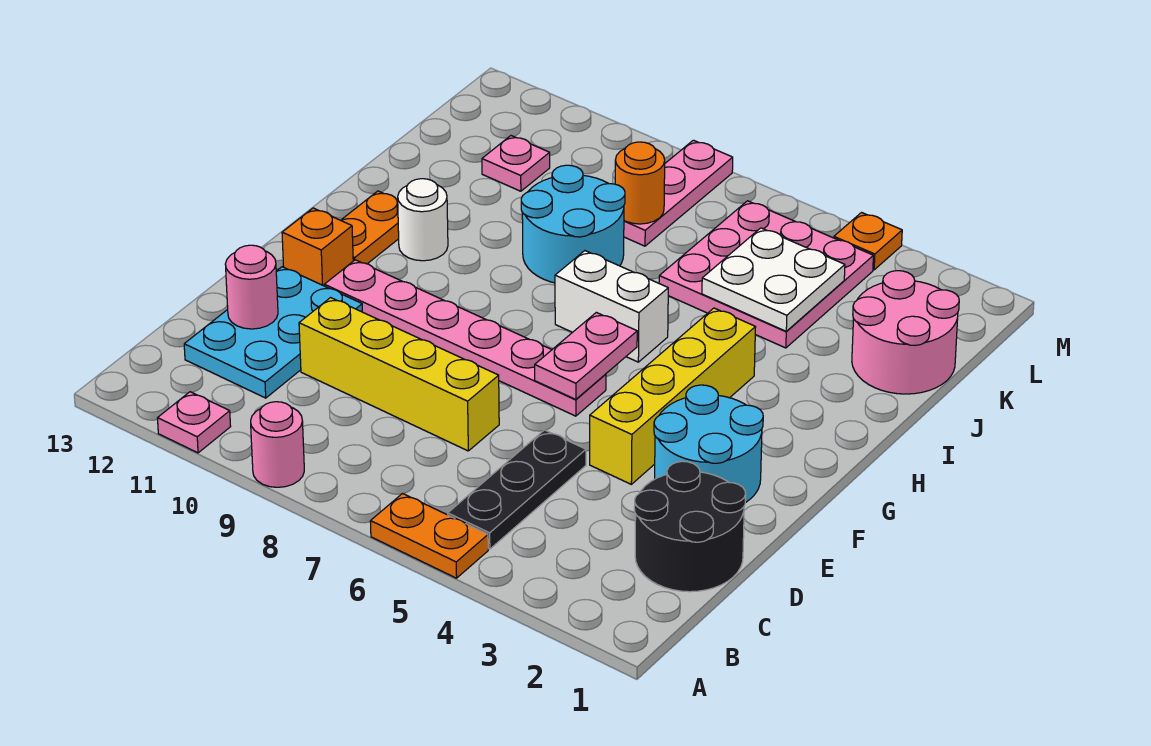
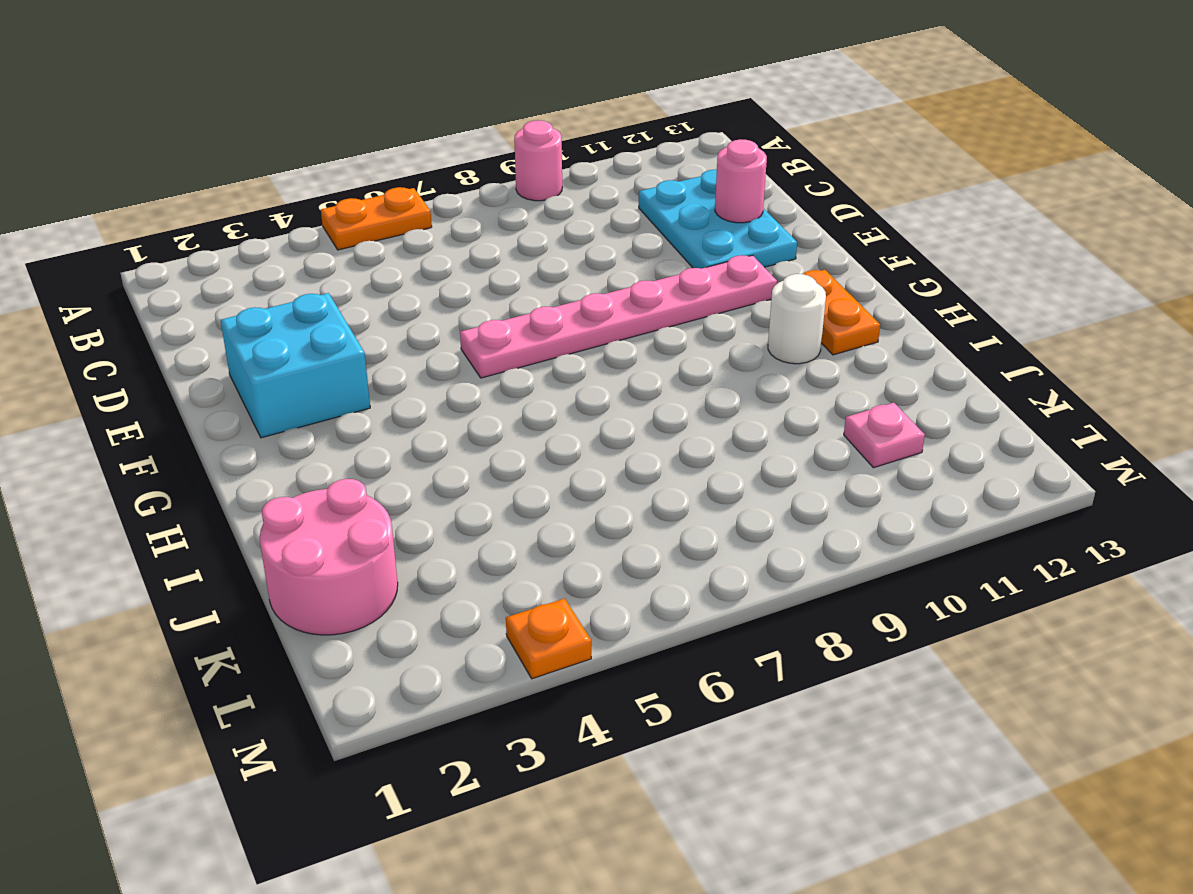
cyan brick E2:F3 level 1 -> cyan round brick E2:F3 level 1
none -> pink plate A11 level 1
none -> black plate B5:D5 level 1
none -> black round brick C1:D2 level 1

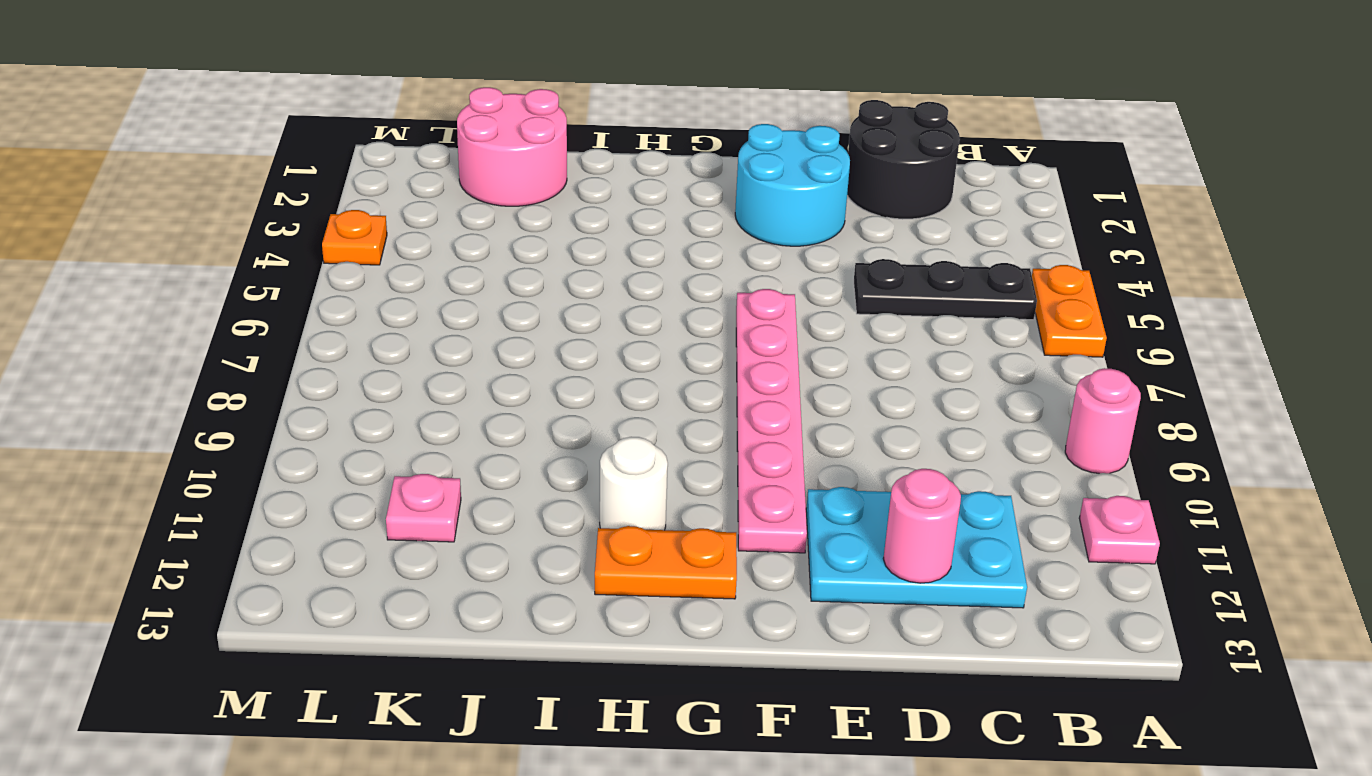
none -> yellow brick D7:D10 level 1
none -> yellow brick E4:H4 level 1
none -> orange brick F12 level 1

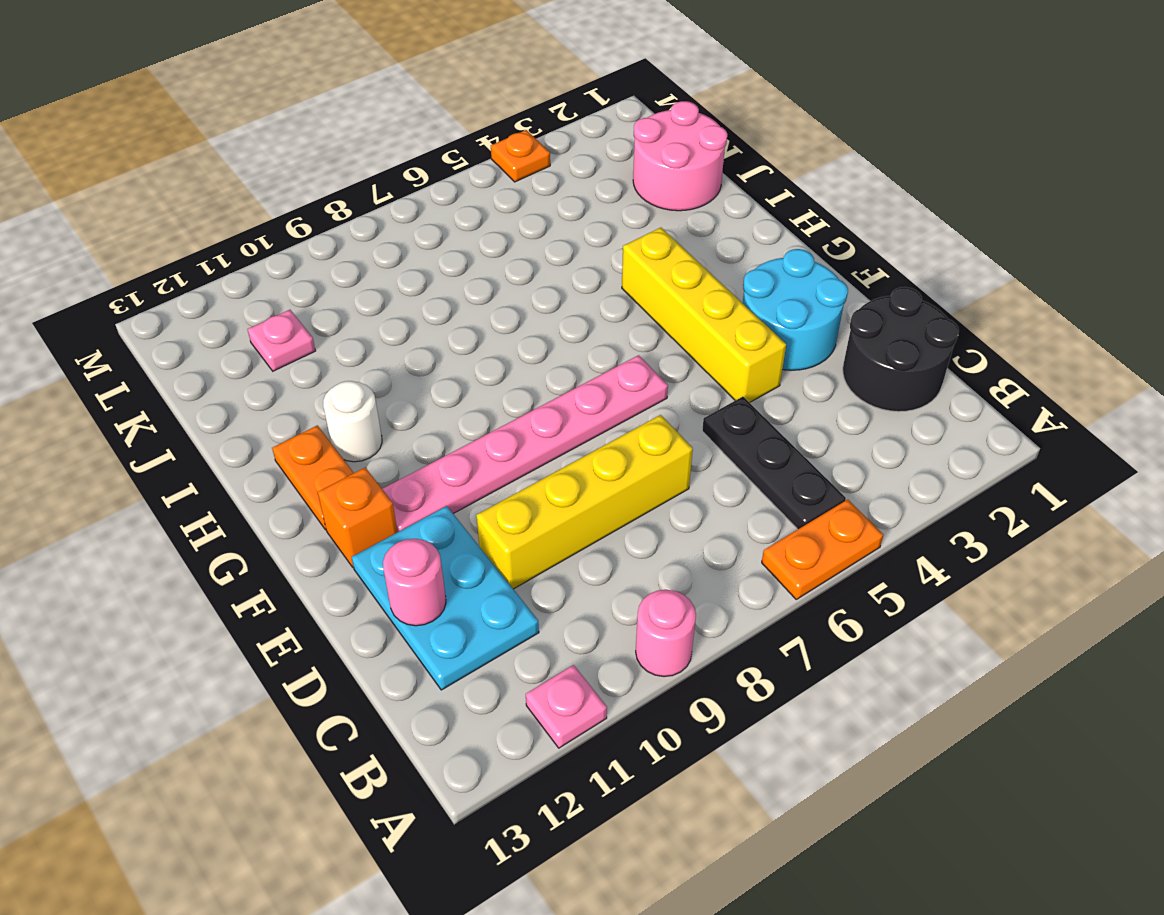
none -> white brick H6:H7 level 1
none -> cyan round brick I8:J9 level 1
none -> pink plate J4:L6 level 1

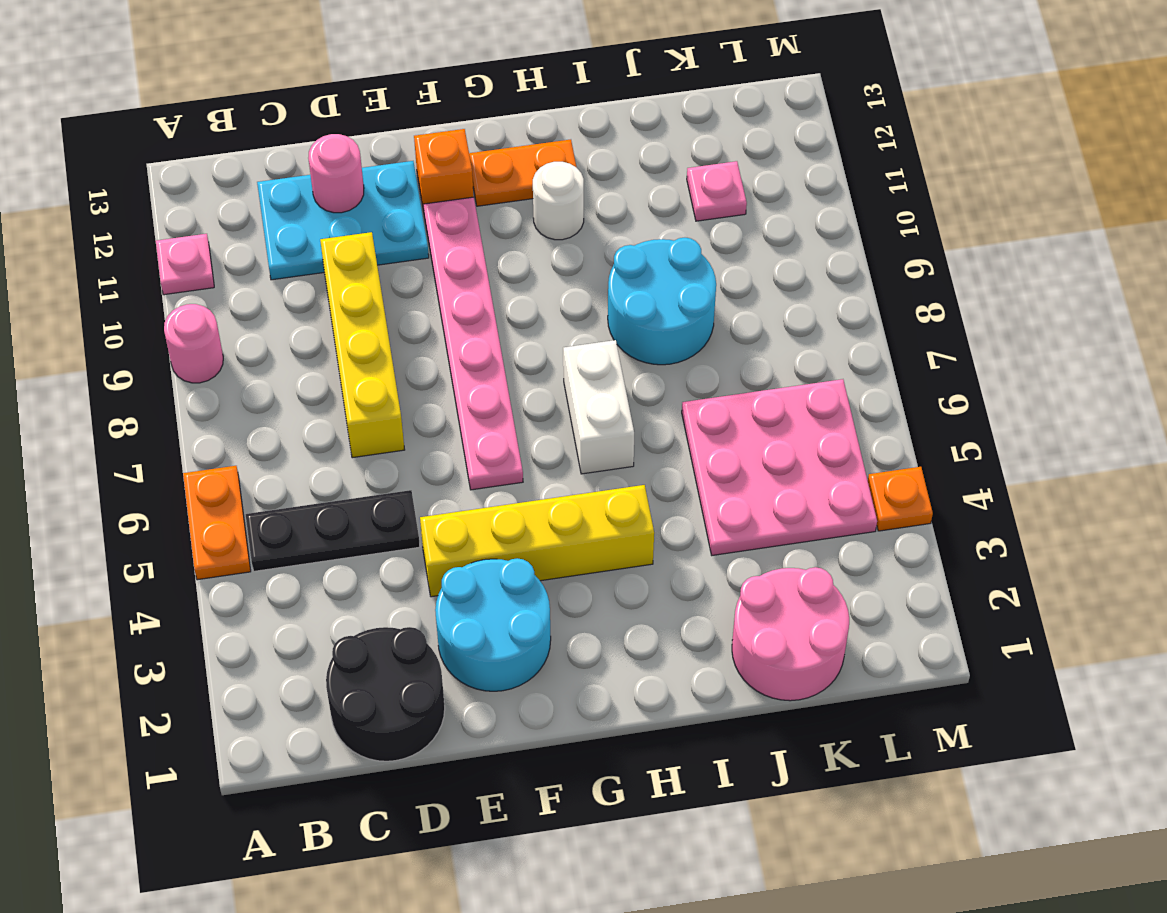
none -> pink plate K8:M8 level 1
none -> pink plate F6:G6 level 2
none -> white plate J4:K5 level 2

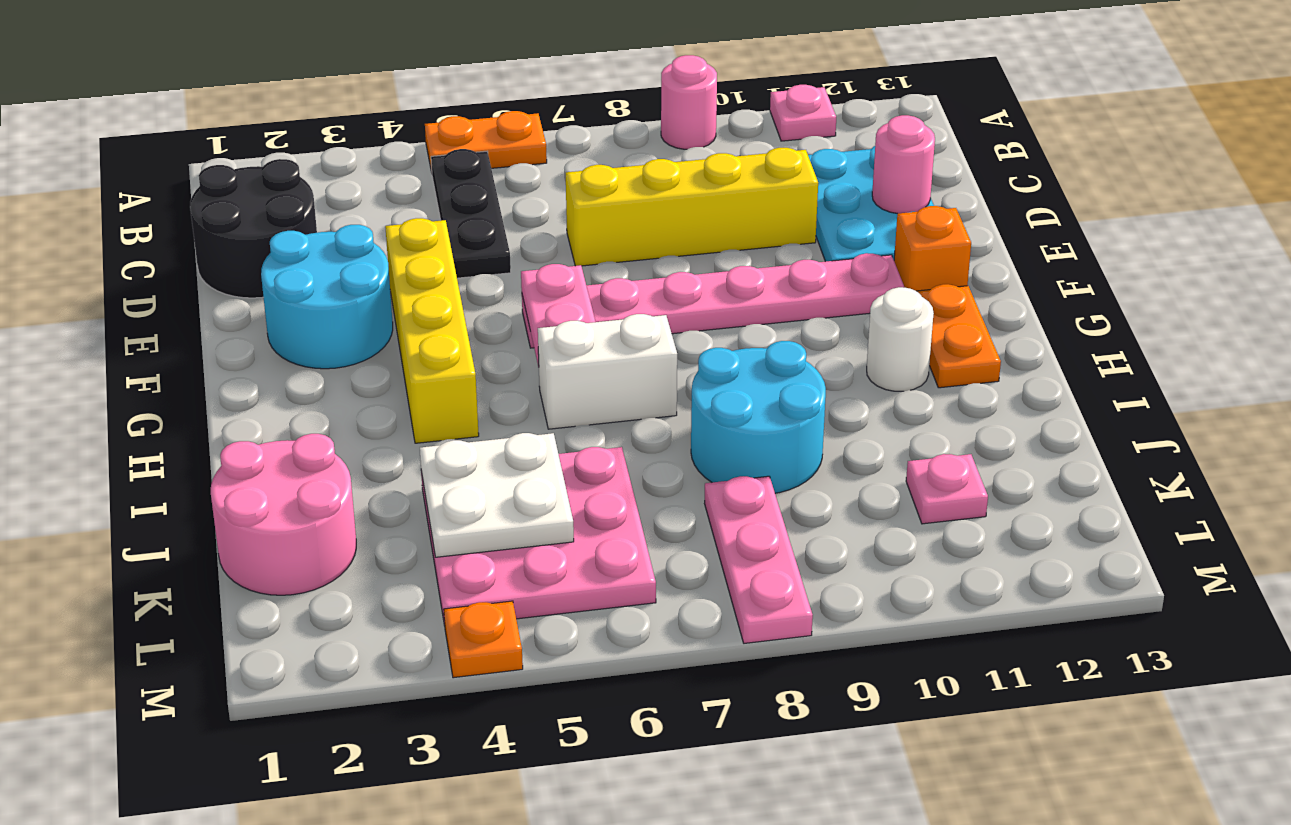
none -> orange round brick K8 level 2

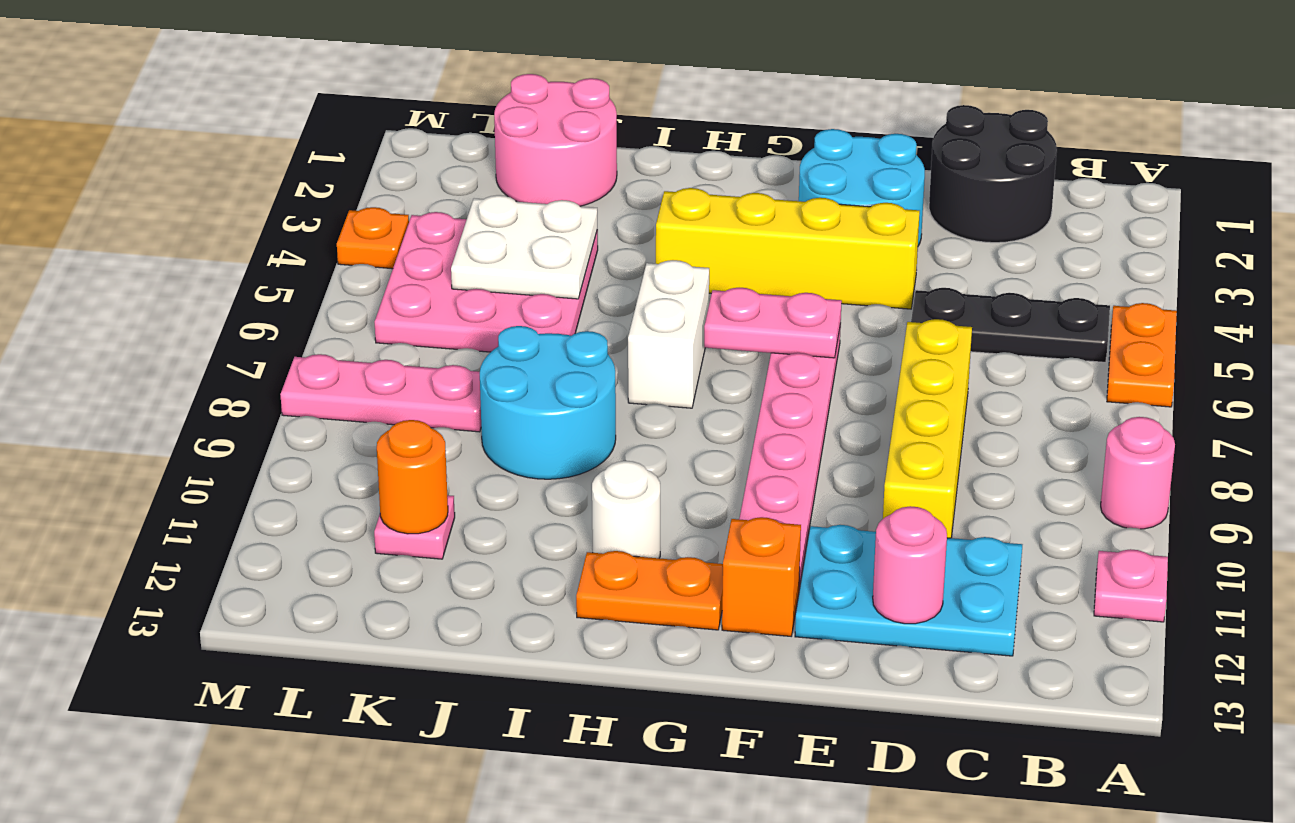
orange round brick K11 level 2 -> orange round brick K8 level 2

